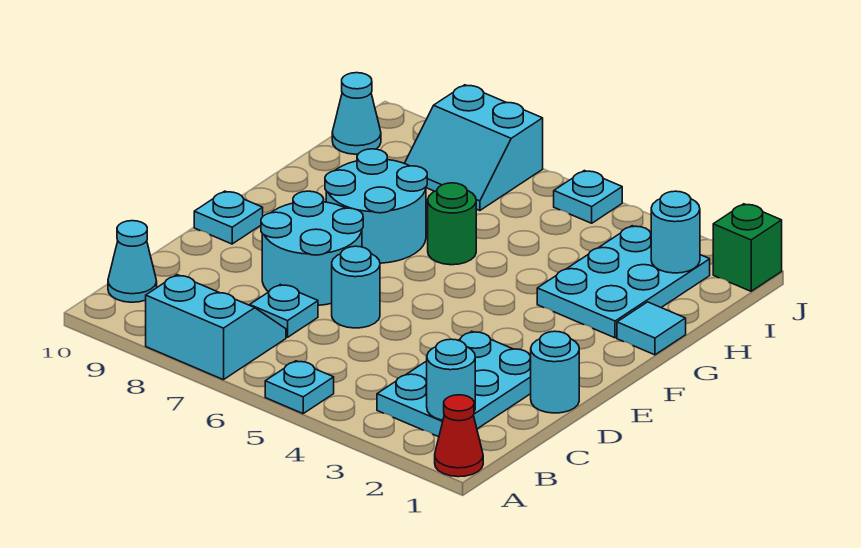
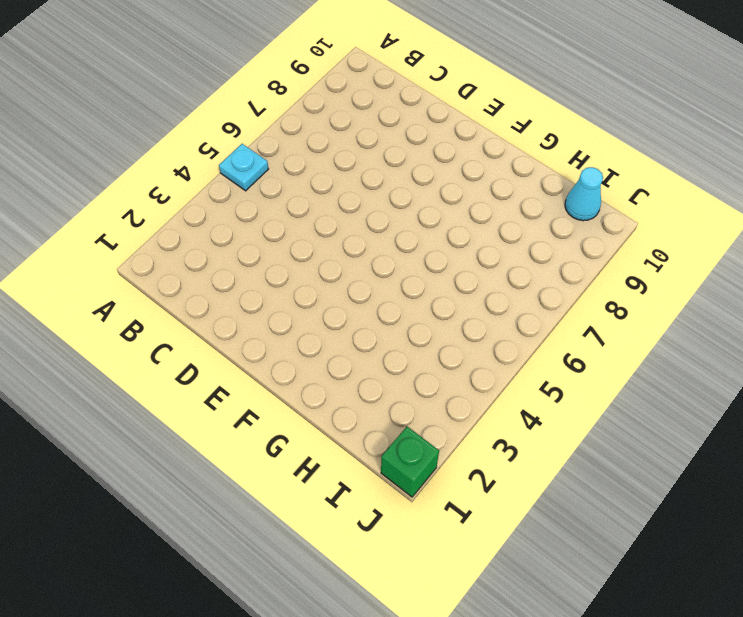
none -> red cone A1 level 1
none -> cyan slope A7:B8 level 1 top A
none -> cyan plate B2:D3 level 1

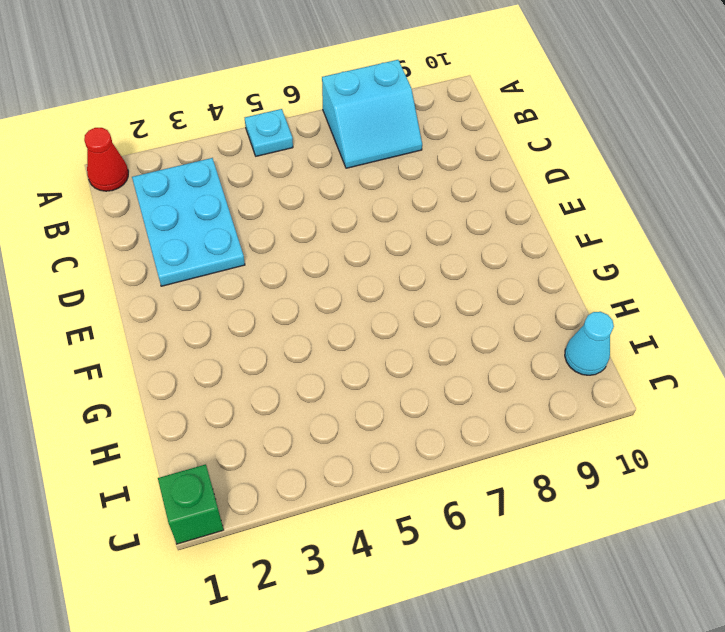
none -> cyan cone B10 level 1
none -> cyan plate C7 level 1
none -> cyan round brick D1 level 1

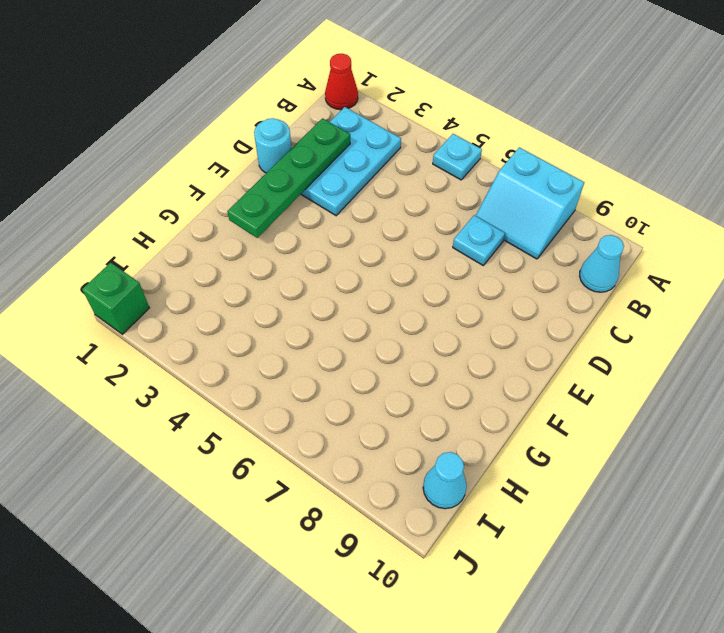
green plate C2:F2 level 2 -> none
none -> cyan round brick D6 level 1
none -> cyan round brick D7:E8 level 1
none -> cyan plate E10 level 1

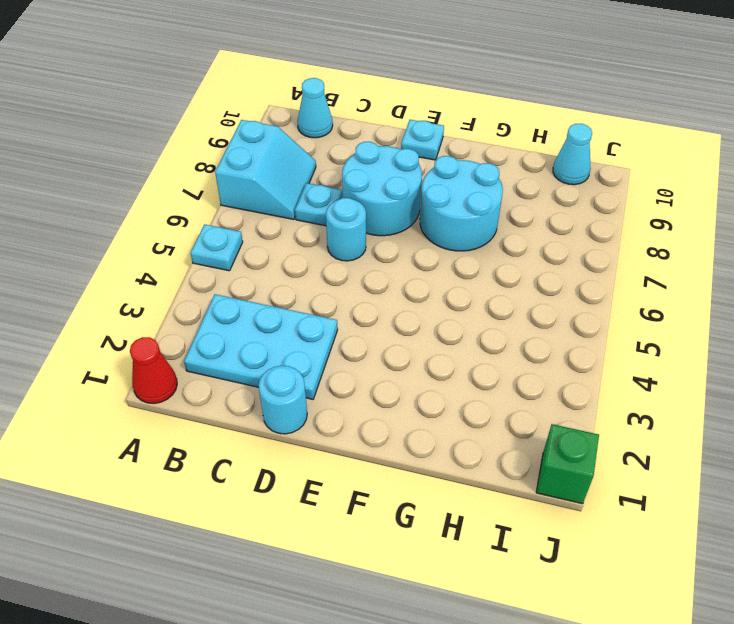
none -> cyan tile G1 level 1
none -> cyan plate G2:I3 level 1
none -> green round brick G6 level 1

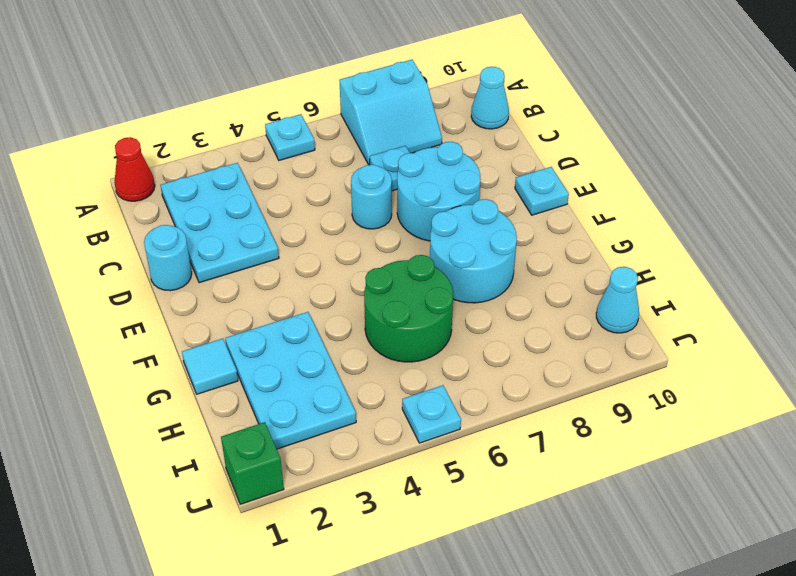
green round brick G5:H6 level 1 -> green round brick G6 level 1
none -> cyan slope I7:J8 level 1 top J
none -> cyan round brick B2 level 2
none -> cyan round brick I2 level 2

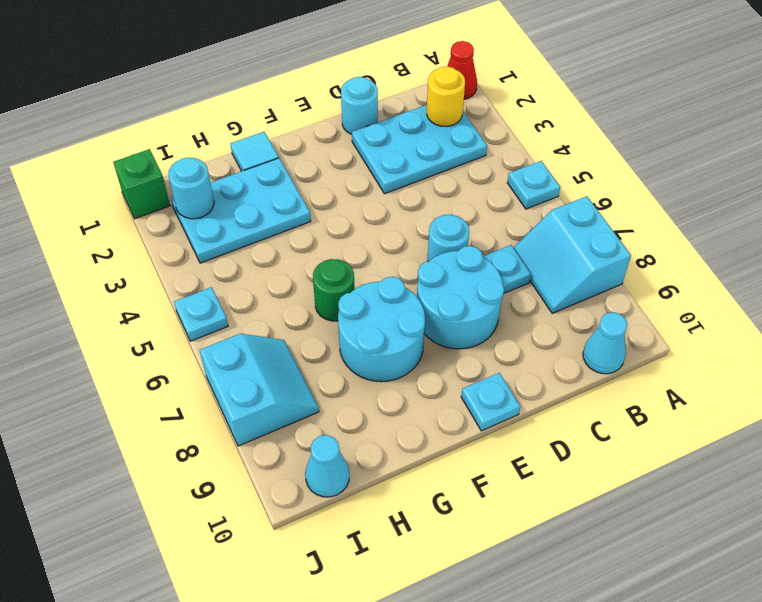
yellow round brick B2 level 2 -> cyan round brick B2 level 2

